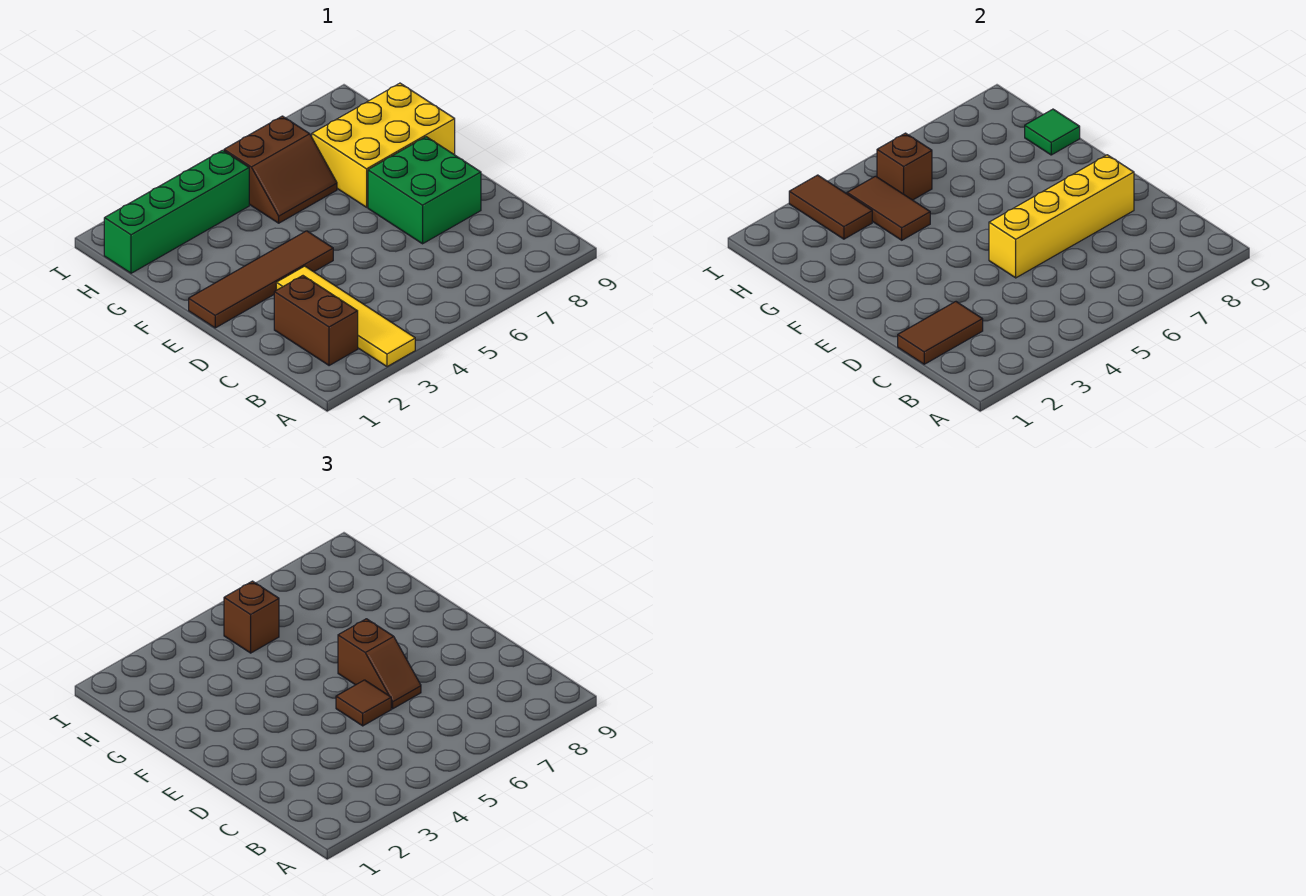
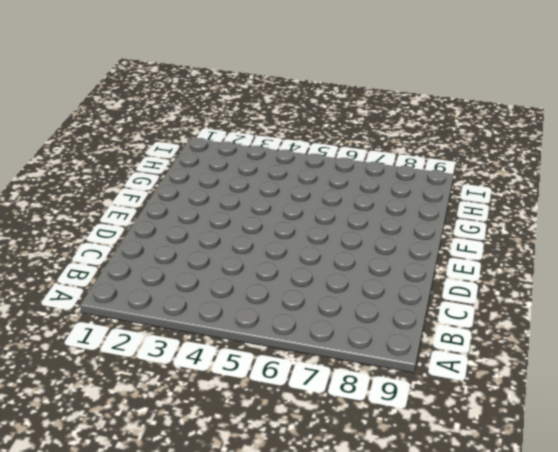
none -> yellow tile A3:D3 level 1
none -> brown brick B2:C2 level 1
none -> green brick D7:E8 level 1

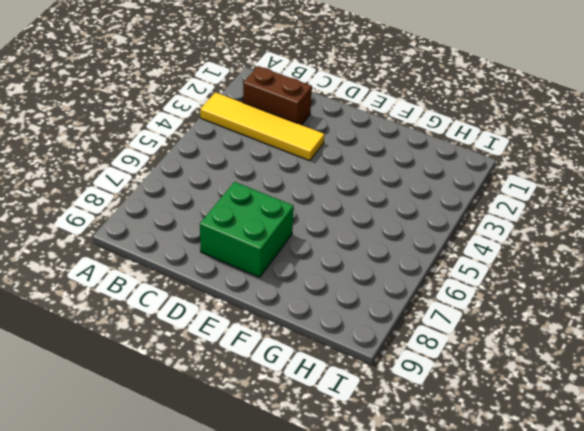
none -> brown tile E1:E4 level 1
none -> yellow brick F7:G9 level 1
none -> brown slope G5:H6 level 1 top H

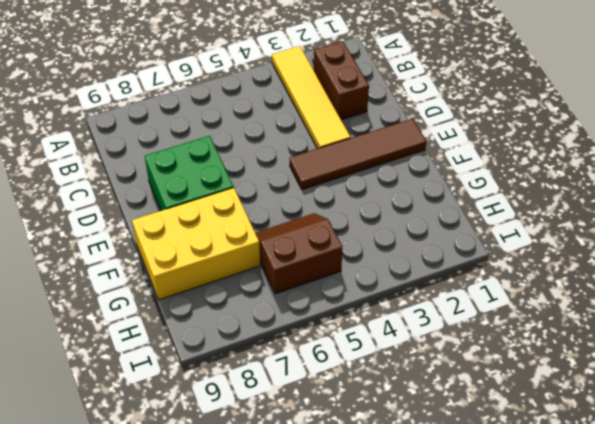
none -> green brick H1:H4 level 1
none -> brown tile C1:C2 level 2
none -> yellow brick D5:D8 level 2

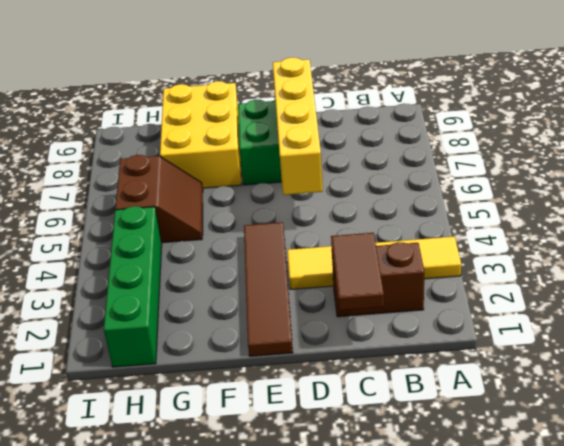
none -> brown tile G4:H4 level 2
none -> green tile G9 level 2
none -> brown tile H3:I3 level 2

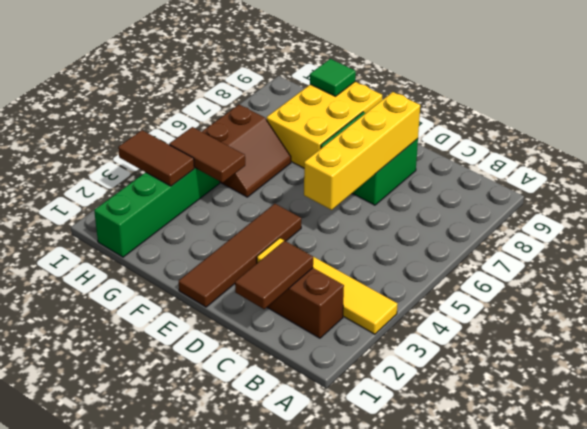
none -> brown brick H5 level 2
none -> brown tile D5 level 3
none -> brown slope D6:E6 level 3 top E

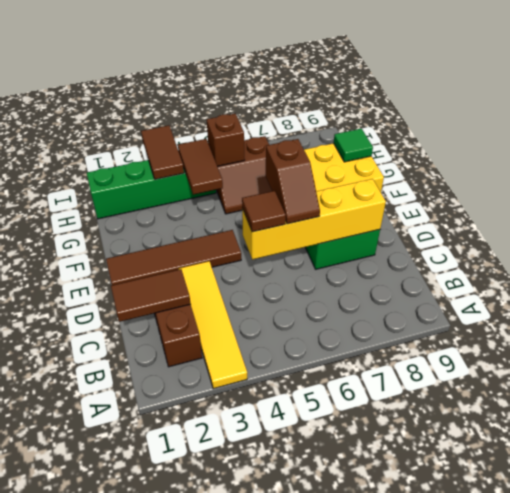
none -> brown brick H5 level 3

